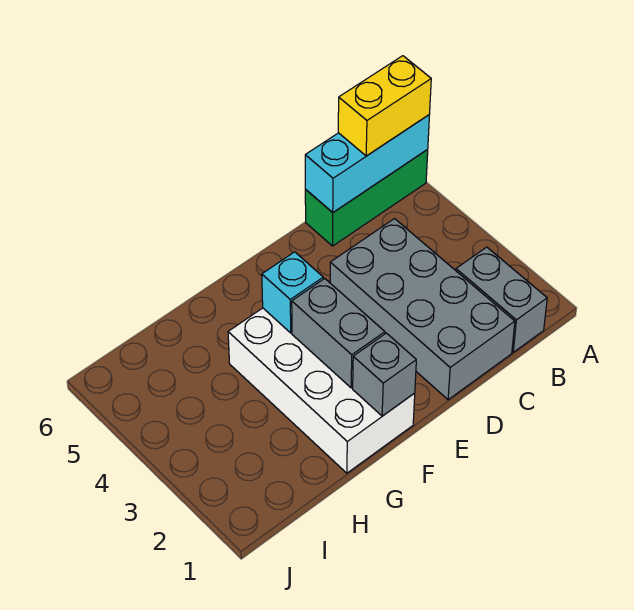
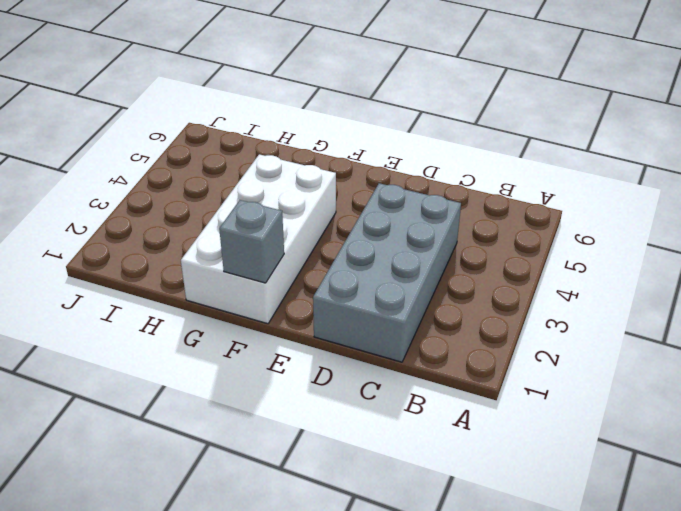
none -> green brick A6:C6 level 1
none -> grey brick B1:B2 level 1

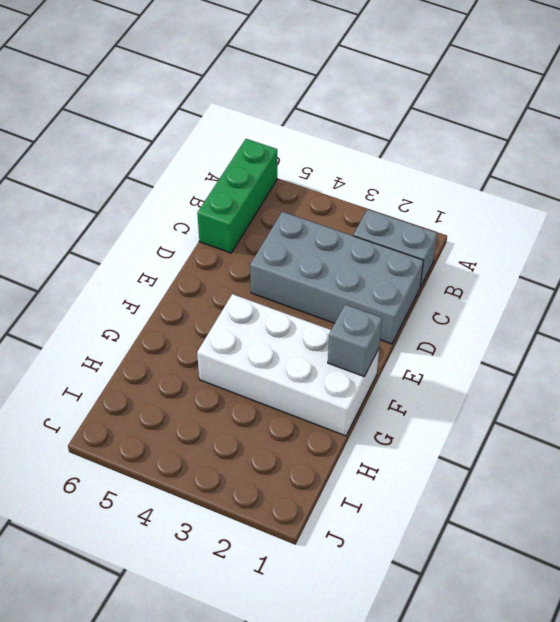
none -> cyan brick A6:C6 level 2
none -> grey brick F2:F3 level 2

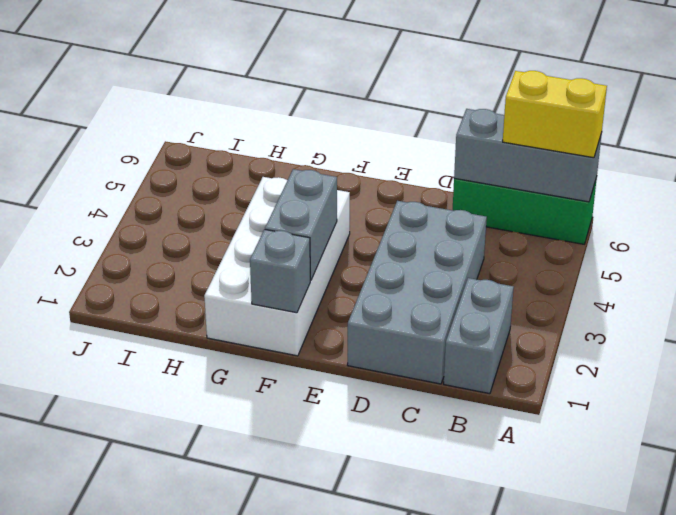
grey brick A6:C6 level 2 -> cyan brick A6:C6 level 2
none -> cyan brick F4 level 2

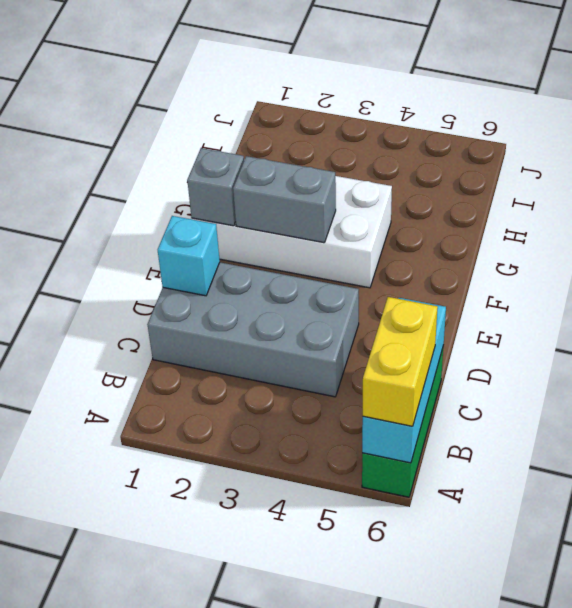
cyan brick D1 level 2 -> cyan brick F4 level 2
none -> grey brick B1:B2 level 1

